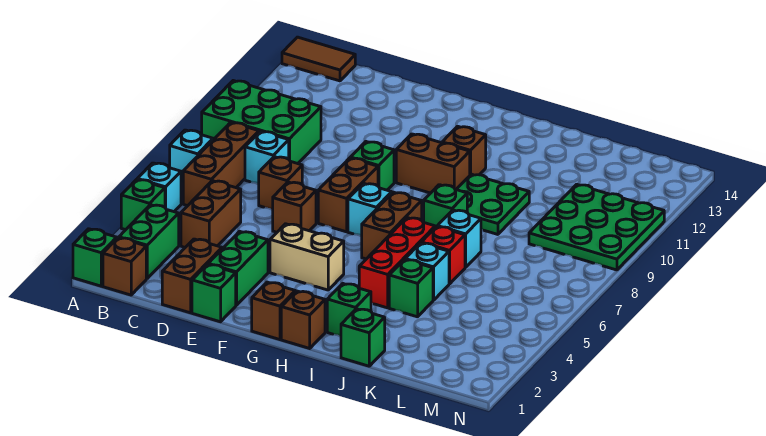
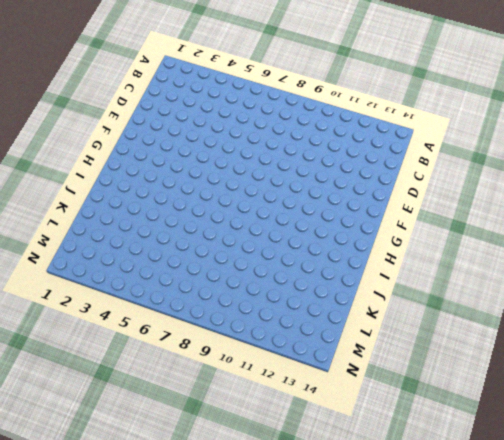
none -> green brick A1 level 1
none -> green brick A4 level 1
none -> cyan brick A5 level 1
none -> cyan brick A7 level 1

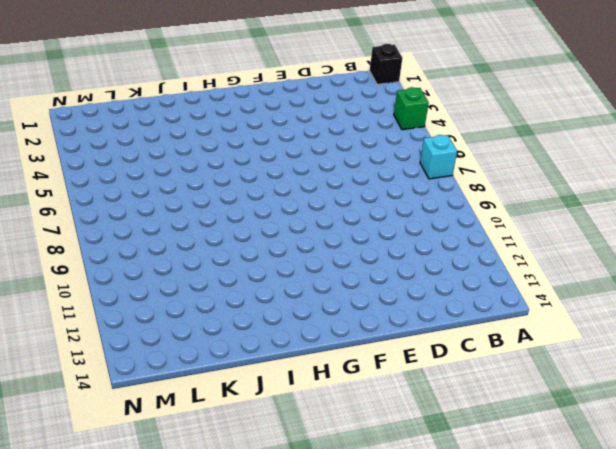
black brick A1 level 1 -> green brick A1 level 1
none -> cyan brick A5 level 1
none -> green brick A9:C10 level 1
none -> brown tile A14:B14 level 1
none -> brown brick B1 level 1

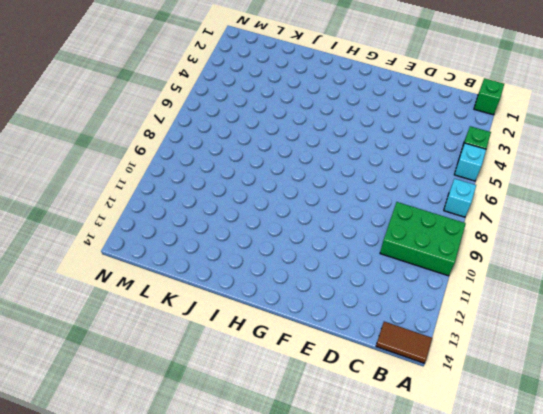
none -> brown brick B1 level 1
none -> green brick B2:B3 level 1
none -> brown brick B6:B8 level 1
none -> brown brick C4:C5 level 1

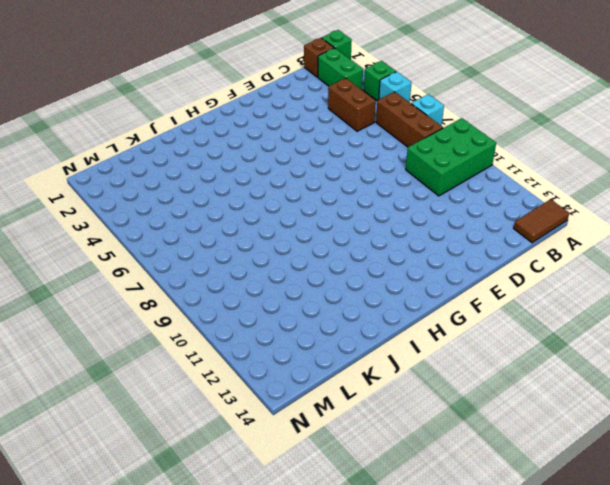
none -> cyan brick C8 level 1
none -> brown brick D1:D2 level 1
none -> brown brick D7 level 1
none -> green brick E1 level 1

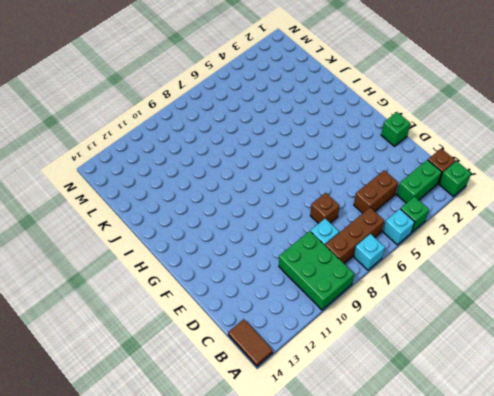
none -> brown brick D1:D2 level 1
none -> green brick E2:E3 level 1
none -> brown brick E6 level 1
none -> tan brick F4:G4 level 1

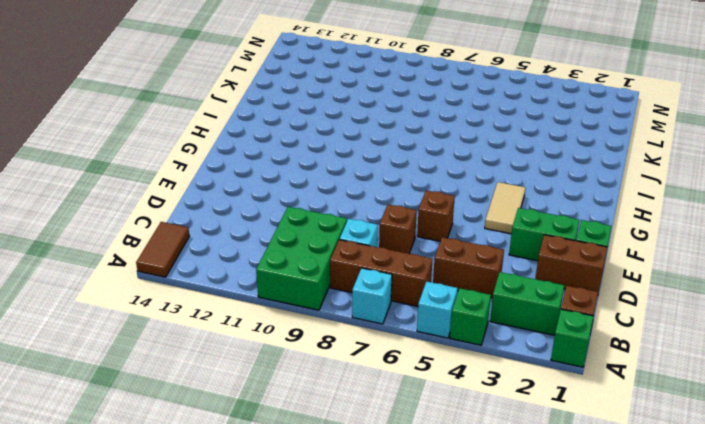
tan tile F4:G4 level 1 -> tan brick F4:G4 level 1
none -> brown brick F7:F8 level 1
none -> green brick F9 level 1
none -> brown brick G1 level 1
none -> cyan brick G7 level 1

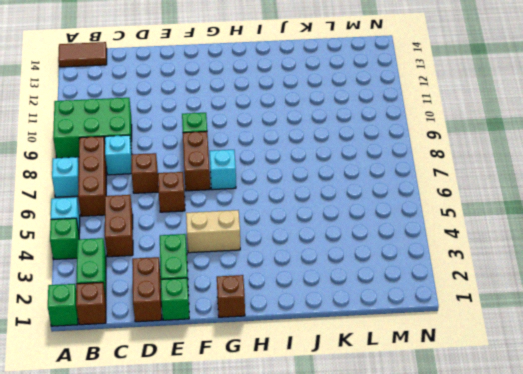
none -> brown brick G10:H10 level 1
none -> brown brick H1 level 1
none -> brown brick H6:H7 level 1
none -> brown brick H11 level 1

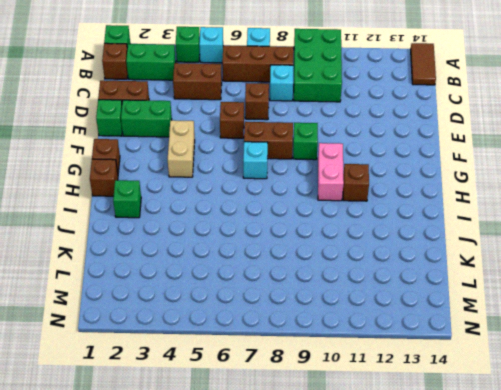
pink brick G10:H10 level 1 -> brown brick G10:H10 level 1
none -> brown brick H6:H7 level 1
none -> red brick I4:I6 level 1
none -> green brick I8 level 1
none -> green plate I9:J10 level 1

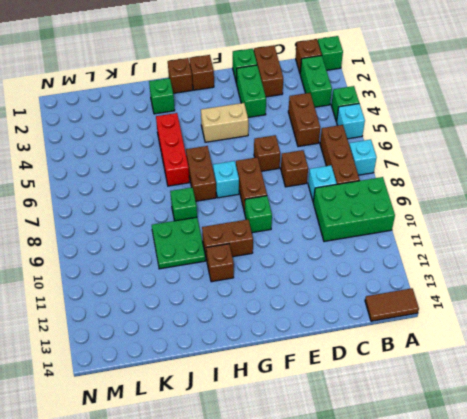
none -> green brick J1 level 1
none -> green brick J4 level 1
none -> cyan brick J5 level 1
none -> red brick J6 level 1

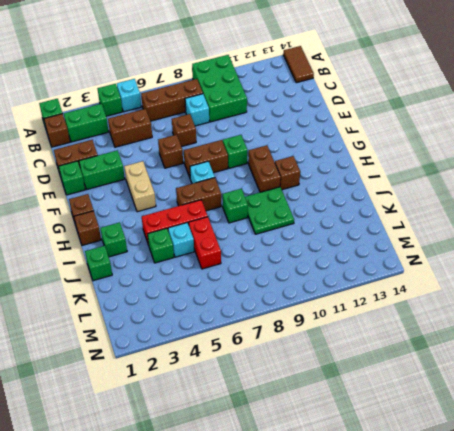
red brick J6:K6 level 1 -> red brick J6 level 1
none -> cyan brick A7 level 1
none -> cyan brick J7 level 1
none -> green plate L9:N11 level 1

